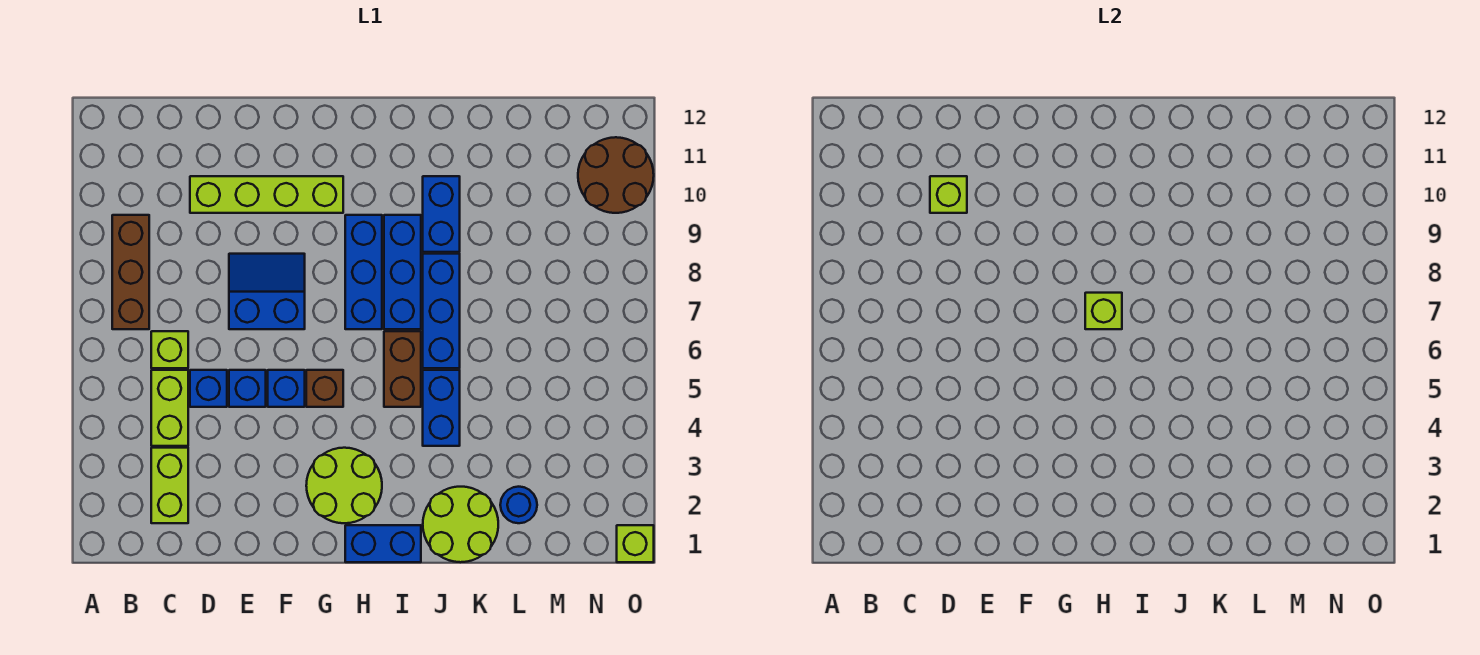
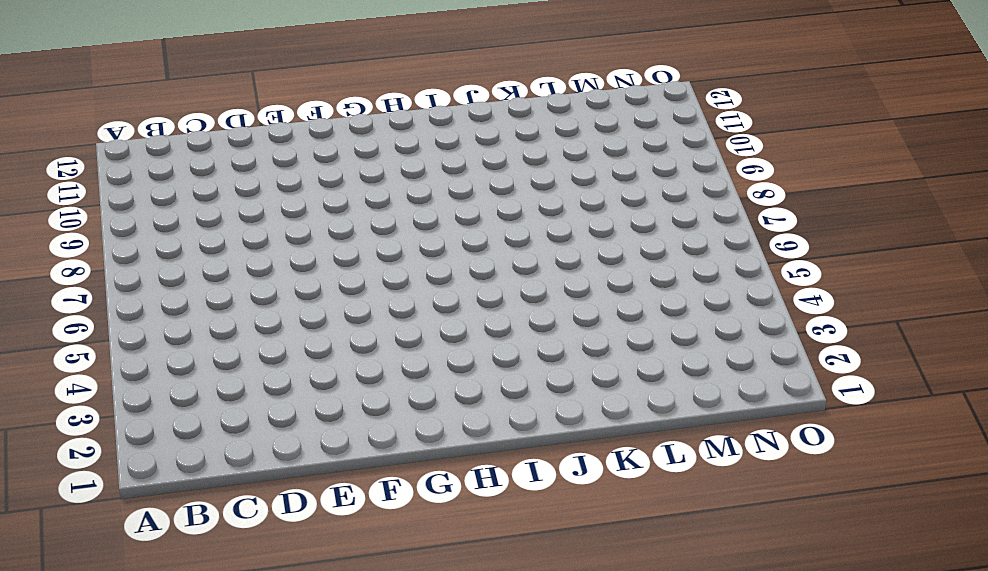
none -> brown brick B7:B9 level 1
none -> lime brick C2:C3 level 1
none -> lime brick C4:C5 level 1

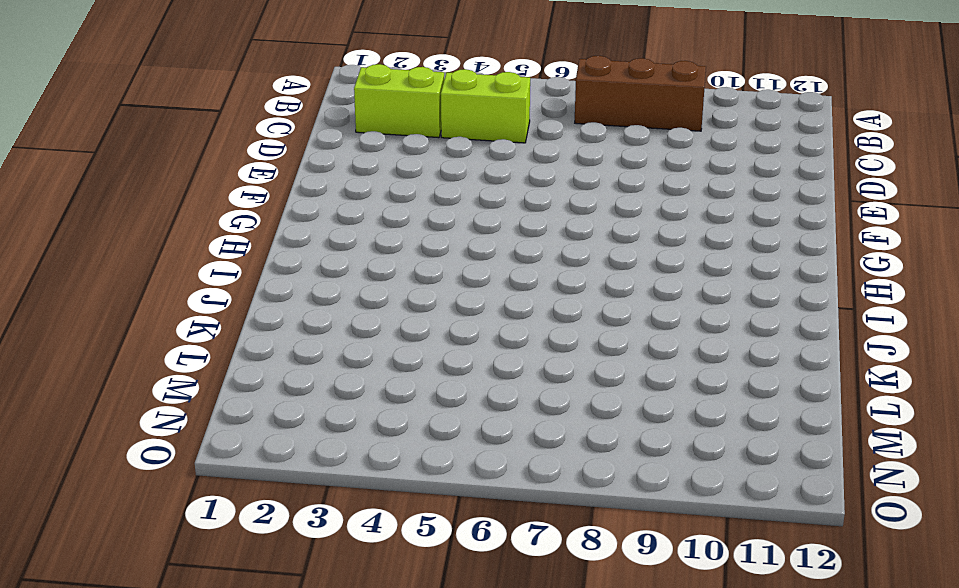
none -> lime brick C6 level 1
none -> blue brick D5 level 1
none -> lime brick D10:G10 level 1

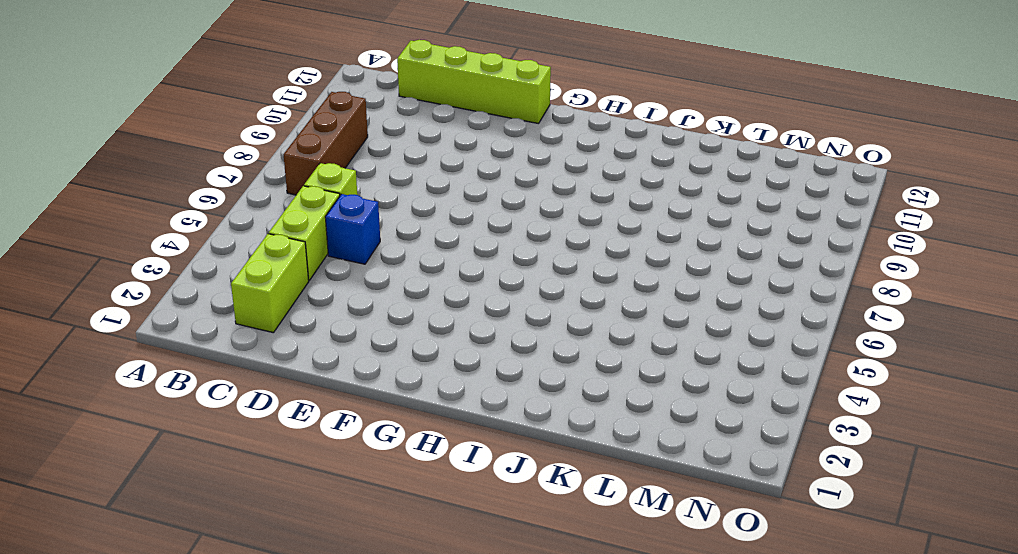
lime brick C12:F12 level 1 -> lime brick D10:G10 level 1
none -> blue brick E5 level 1
none -> blue slope E7:F8 level 1 top 7
none -> blue brick F5 level 1

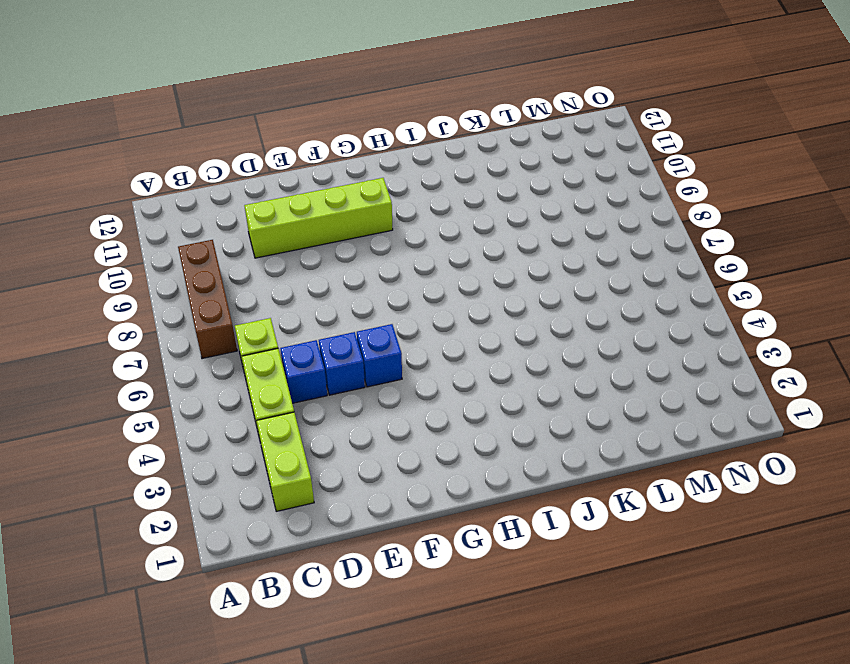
none -> blue slope E7:F8 level 1 top 7
none -> lime round brick G2:H3 level 1
none -> brown brick G5 level 1

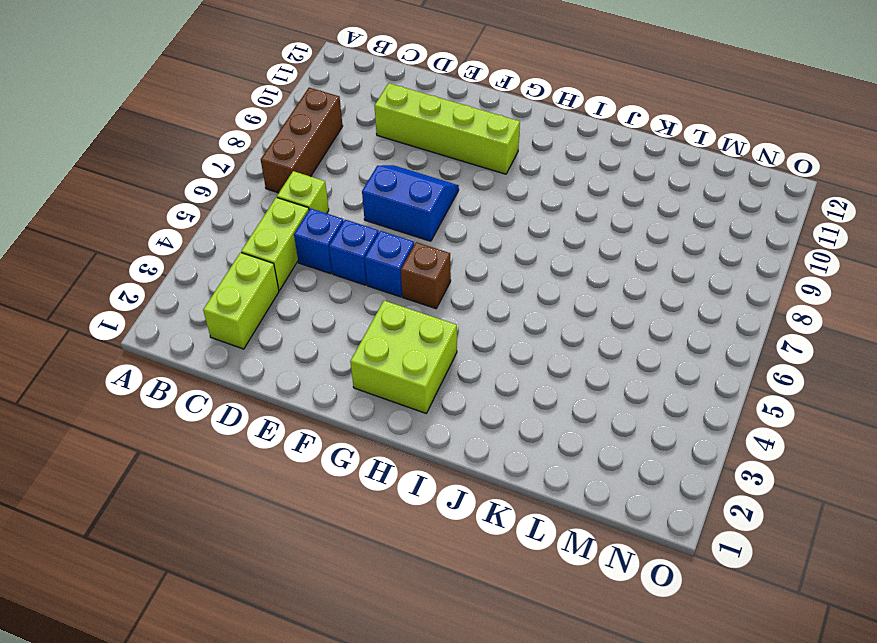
lime brick G2:H3 level 1 -> lime round brick G2:H3 level 1
none -> blue brick H1:I1 level 1
none -> blue brick H7:H9 level 1
none -> brown brick I5:I6 level 1

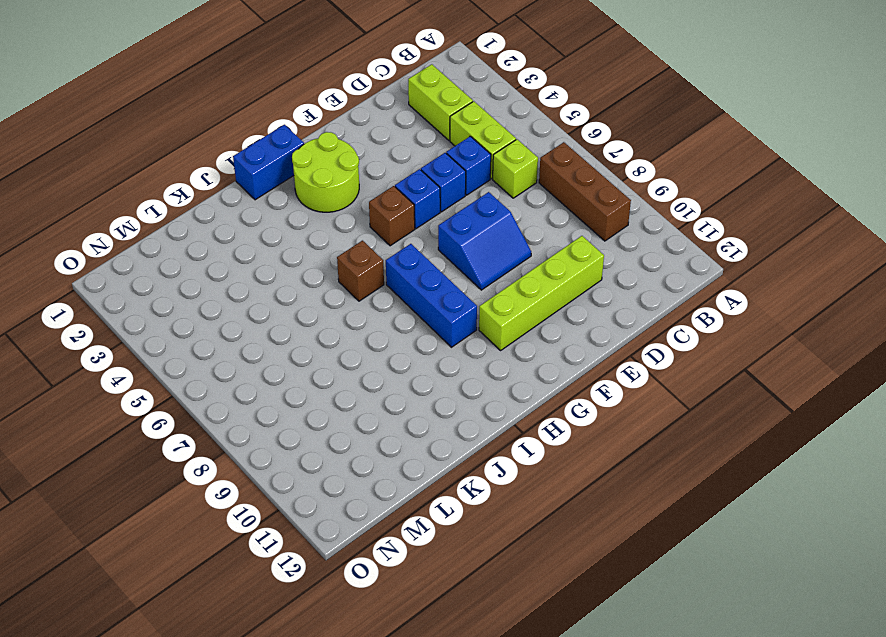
brown brick I6 level 1 -> brown brick I5:I6 level 1
none -> blue brick I7:I9 level 1
none -> lime round brick J1:K2 level 1
none -> blue brick J4:J5 level 1

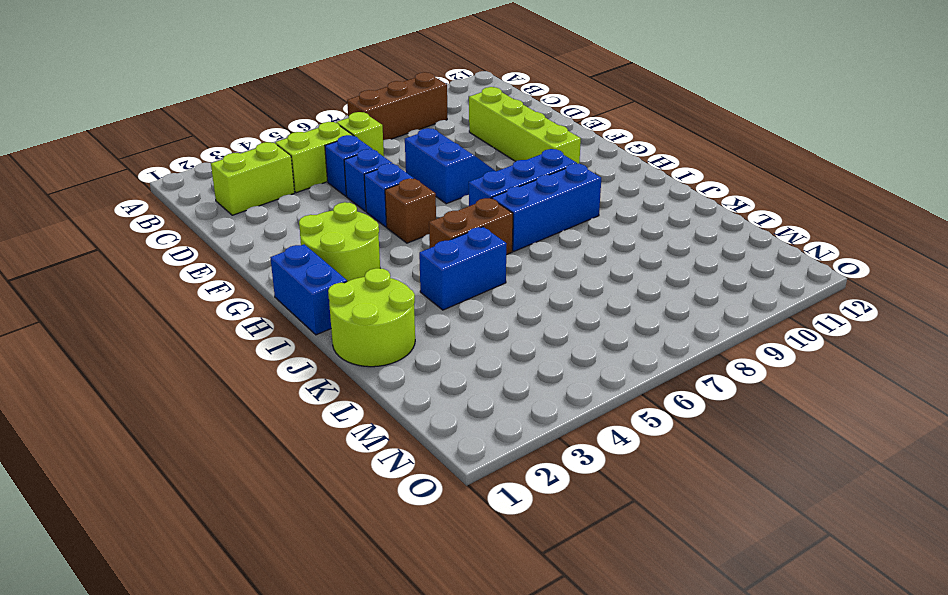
none -> blue brick J6:J8 level 1
none -> blue brick J9:J10 level 1
none -> blue round brick L2 level 1

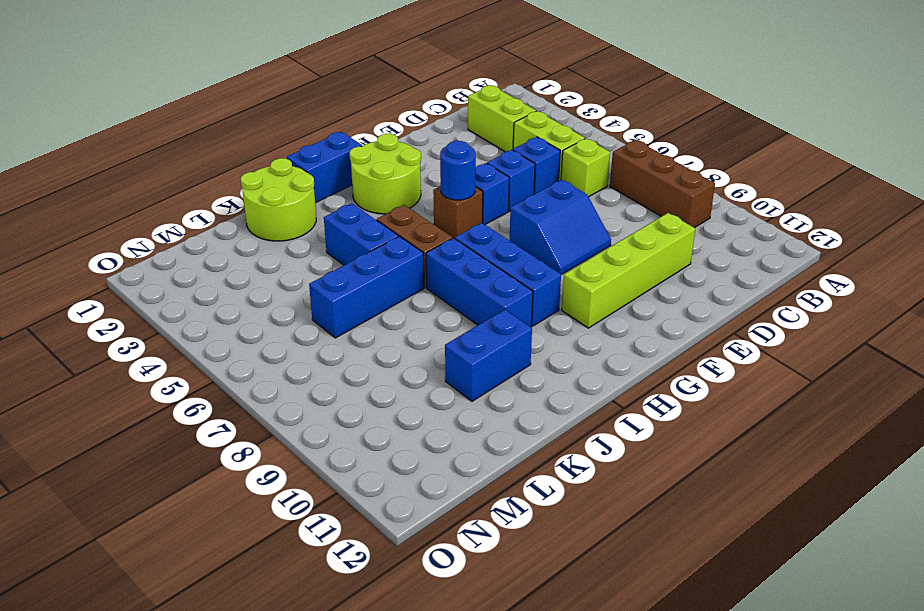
blue round brick G5 level 2 -> blue round brick L2 level 1
blue brick J6:L6 level 1 -> blue brick J6:J8 level 1
blue brick J10:K10 level 1 -> blue brick J9:J10 level 1
none -> brown round brick N10:O11 level 1
none -> lime brick O1 level 1
none -> lime brick D10 level 2

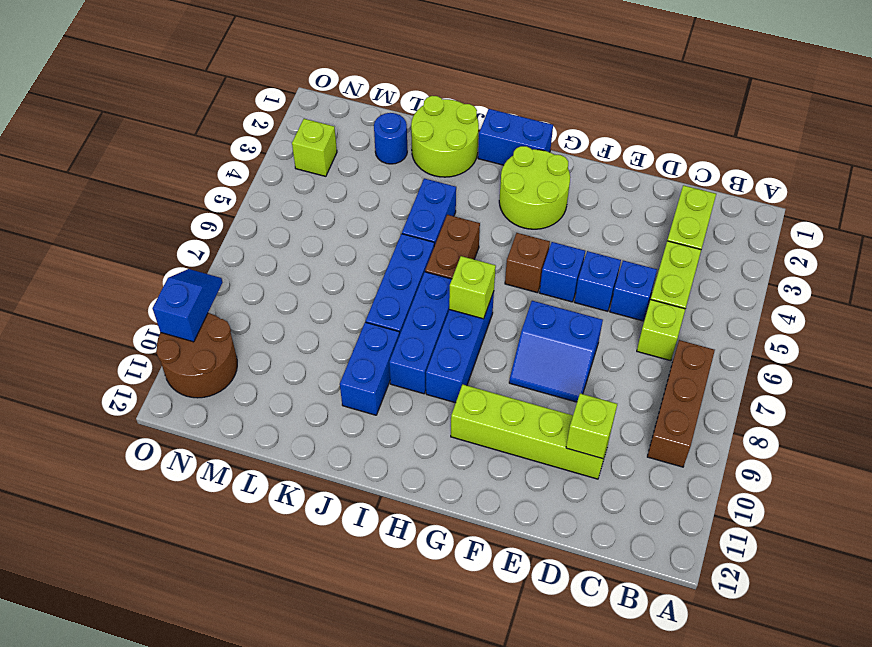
lime brick N3 level 1 -> lime brick O1 level 1
blue slope O9:O10 level 2 top 10 -> none

